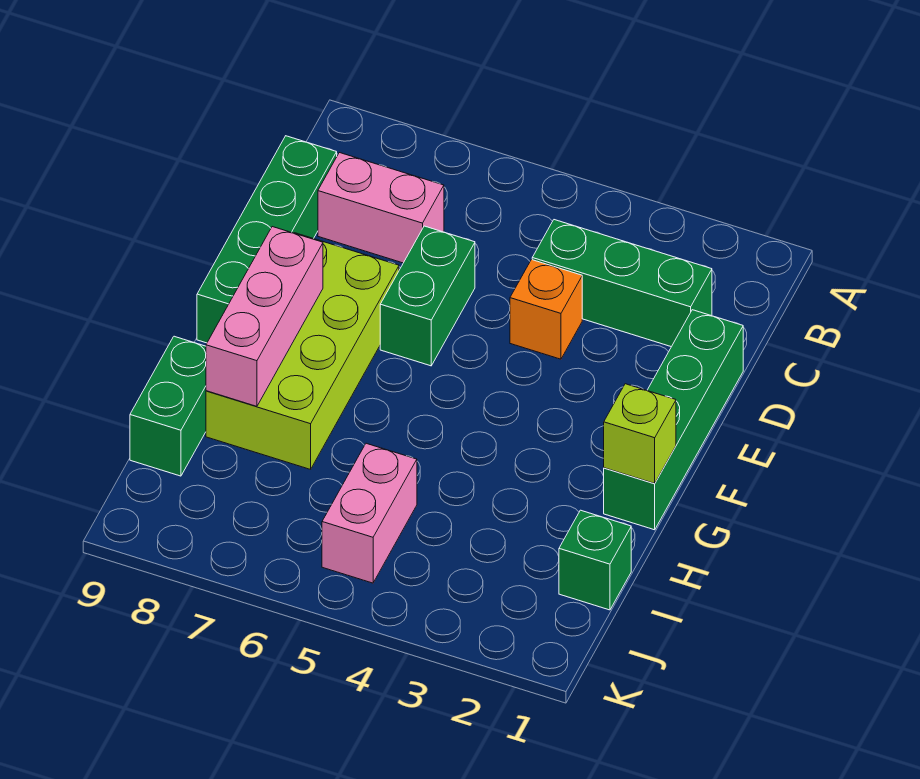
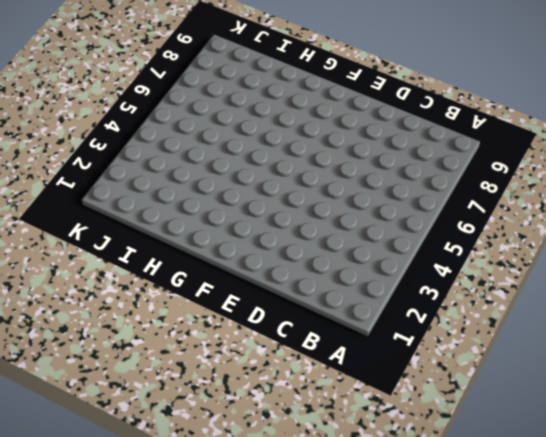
none -> green brick C2:C4 level 1
none -> pink brick C7:C8 level 1
none -> green brick C9:F9 level 1

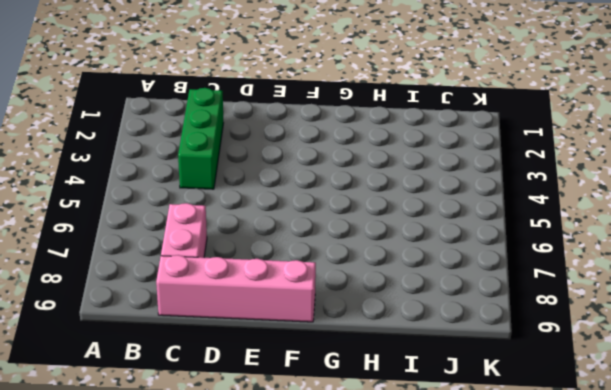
pink brick C9:F9 level 1 -> green brick C9:F9 level 1
none -> green brick D1:G1 level 1
none -> orange brick D4 level 1
none -> green brick D6:E6 level 1

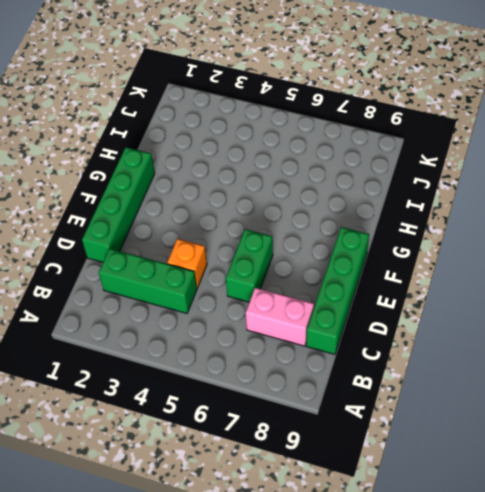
none -> lime brick E7:H8 level 1
none -> green brick H9:I9 level 1
none -> green brick I1 level 1

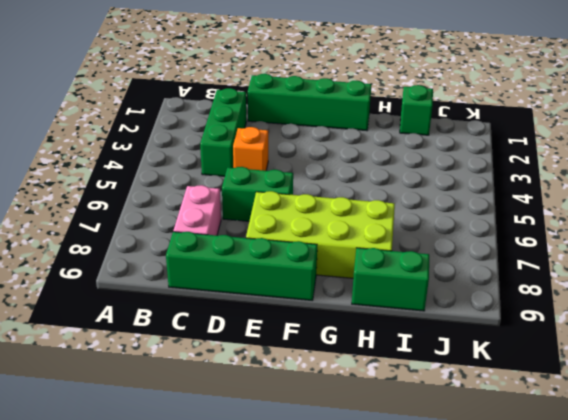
none -> pink brick I5:J5 level 1
none -> pink brick F8:H8 level 2
none -> lime brick G1 level 2

